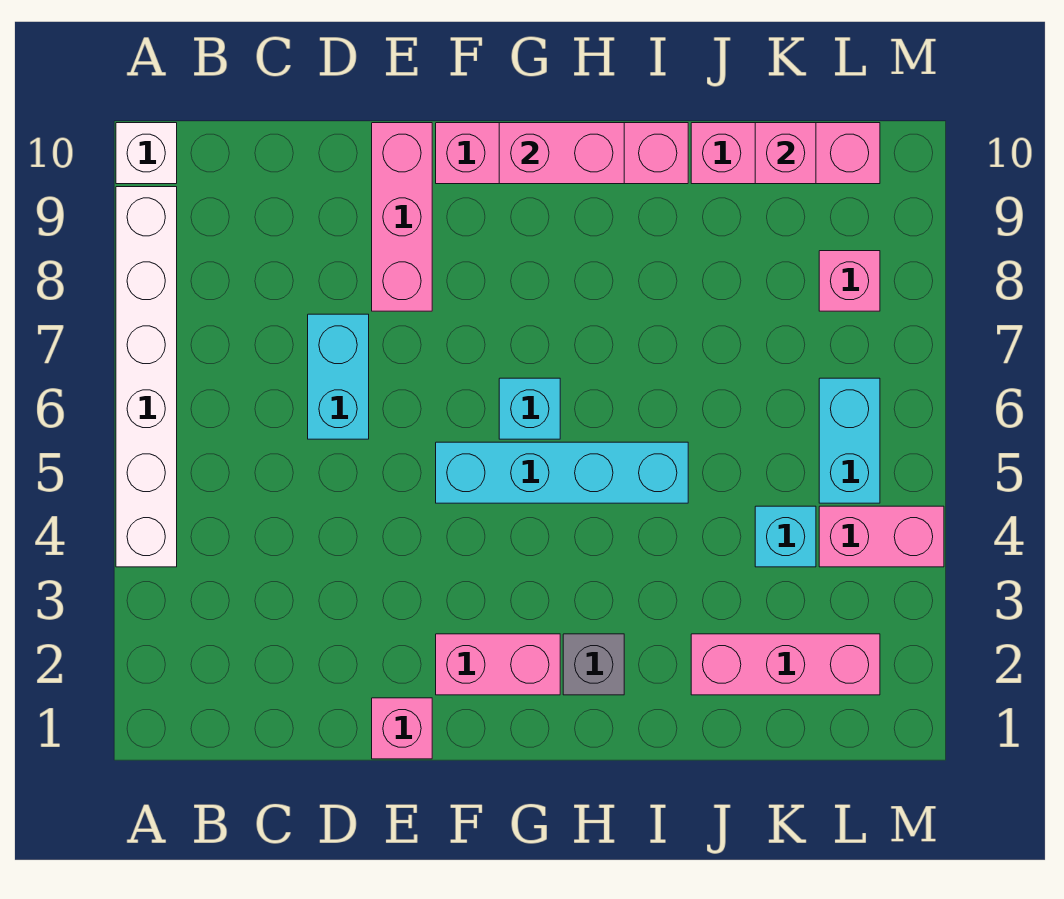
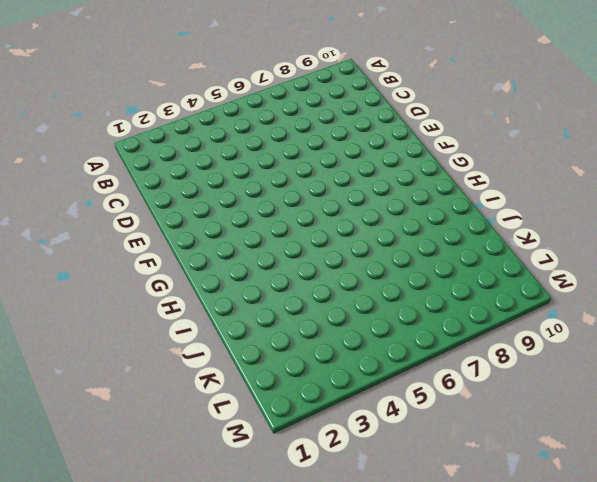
none -> white brick A4:A9 level 1
none -> white brick A10 level 1
none -> cyan brick D6:D7 level 1

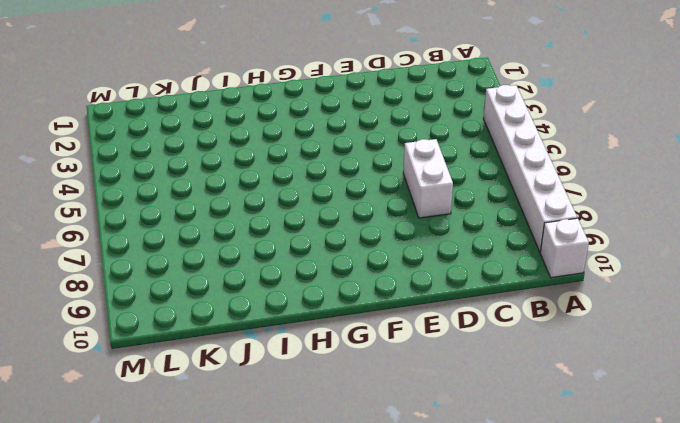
white brick D6:D7 level 1 -> cyan brick D6:D7 level 1
none -> pink brick E1 level 1
none -> pink brick E8:E10 level 1
none -> pink brick F2:G2 level 1

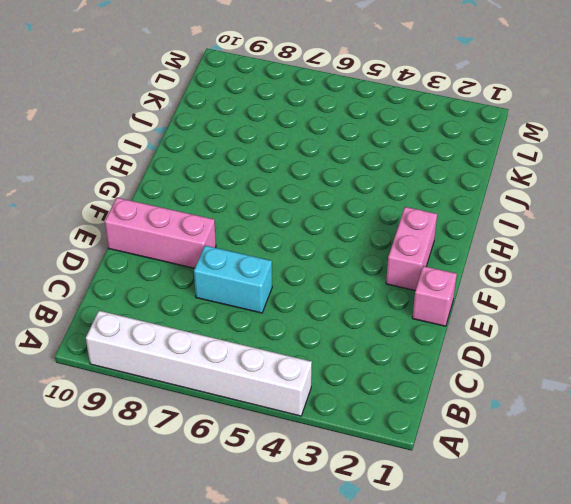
none -> white brick A10 level 1
none -> cyan brick F5:I5 level 1
none -> pink brick F10:I10 level 1

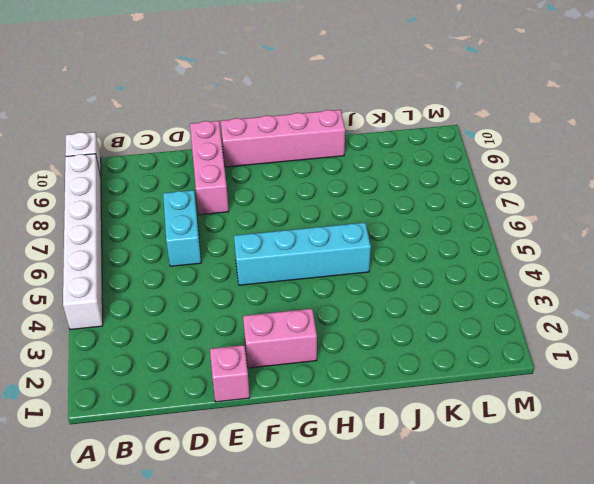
none -> cyan brick G6 level 1
none -> grey brick H2 level 1
none -> pink brick J2:L2 level 1

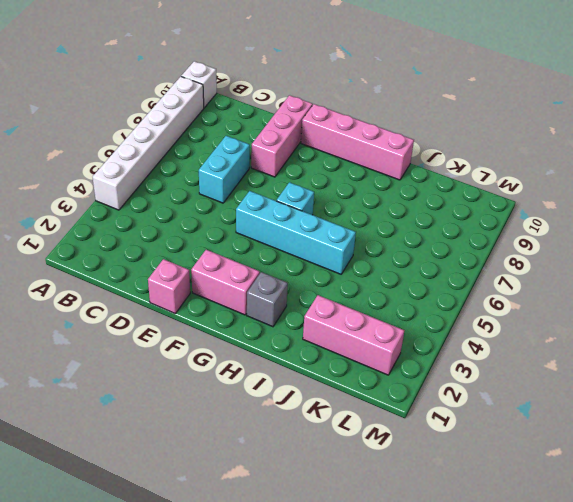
none -> pink brick J10:L10 level 1
none -> cyan brick K4 level 1
none -> pink brick L4:M4 level 1

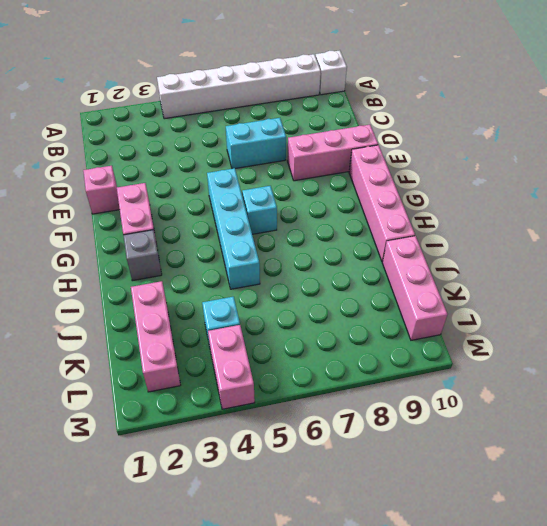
none -> cyan brick L5:L6 level 1
none -> pink brick L8 level 1
none -> pink brick G10:H10 level 2

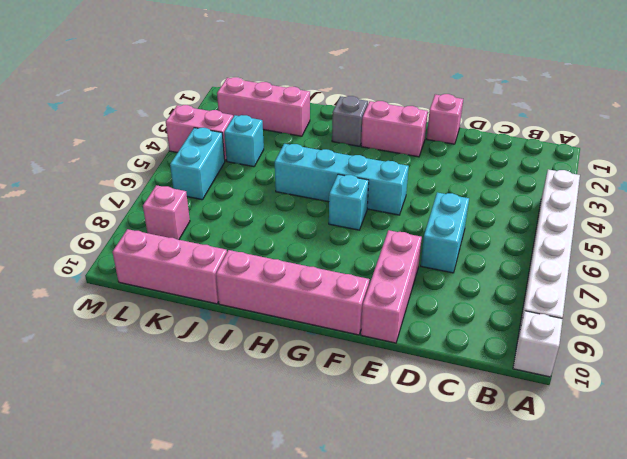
none -> pink brick G10:H10 level 2
none -> pink brick K10 level 2

